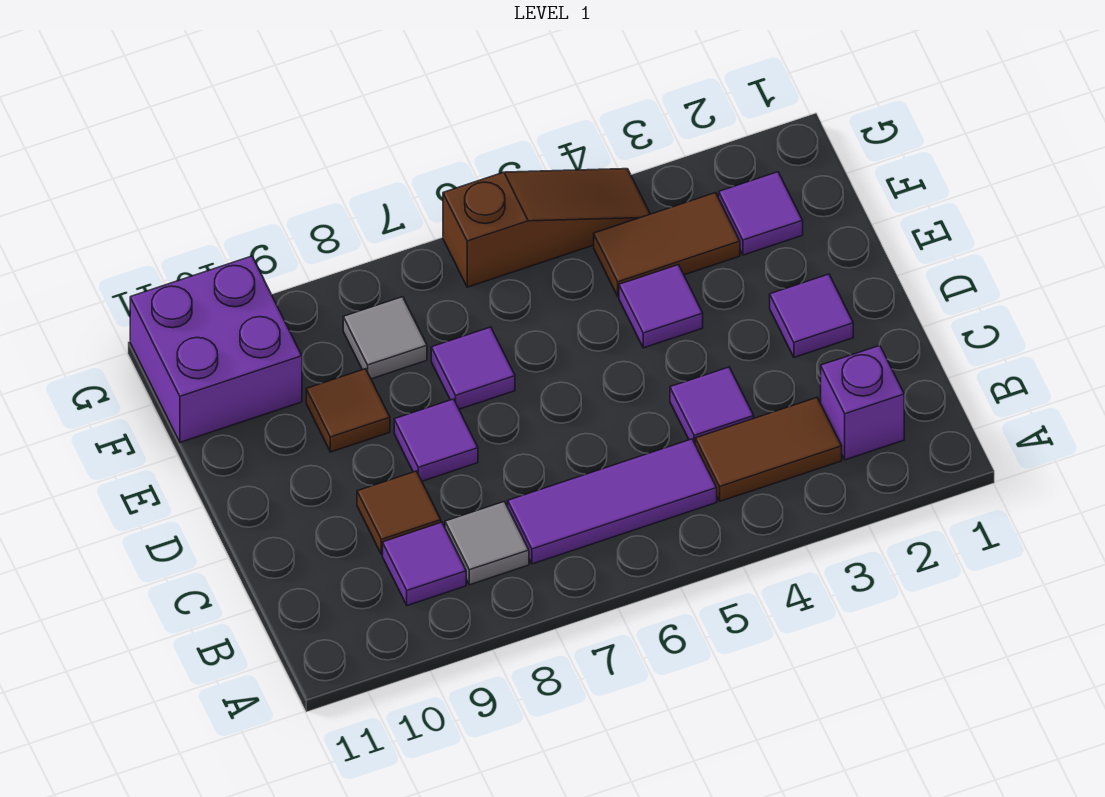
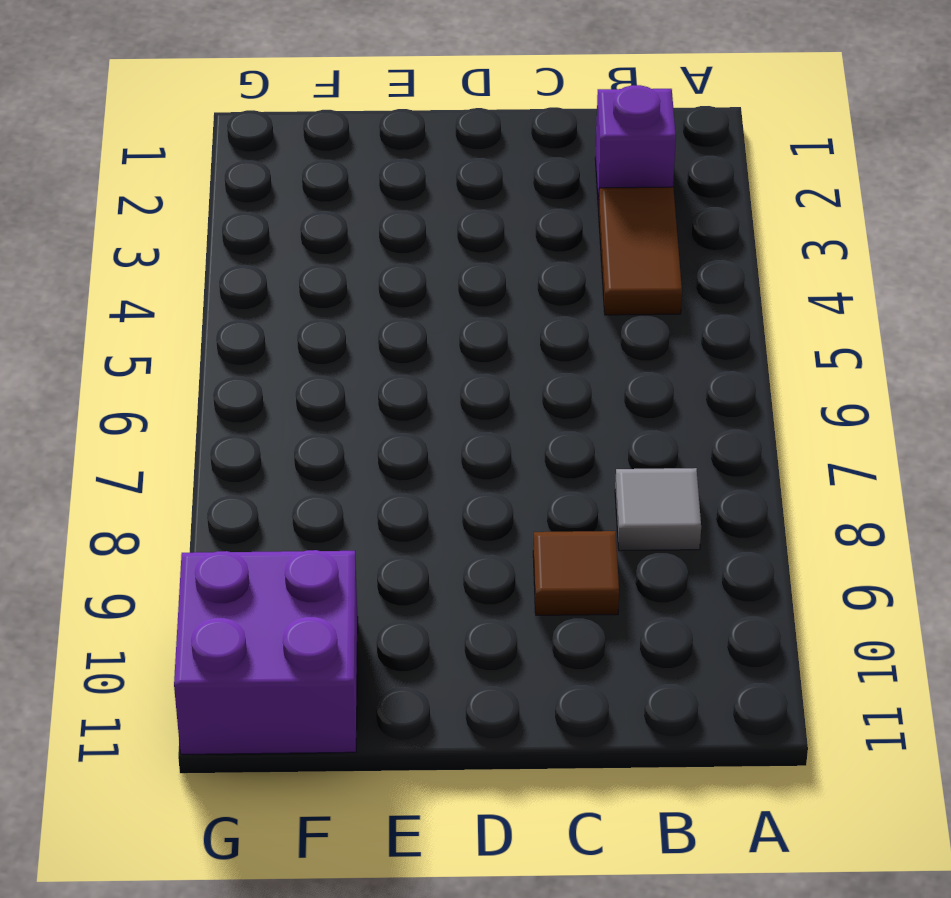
none -> purple tile B5:B7 level 1
none -> purple tile B9 level 1
none -> purple tile C4 level 1

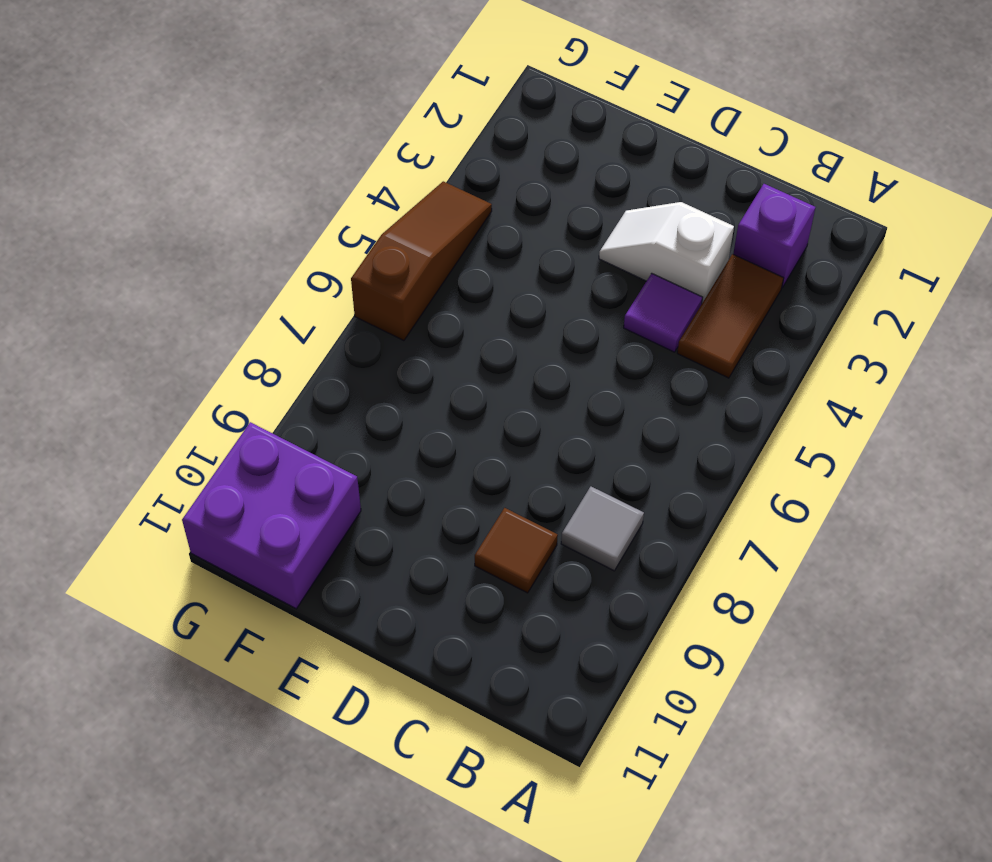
white slope C3:D3 level 1 top C -> none
none -> purple tile B5:B7 level 1
none -> purple tile B9 level 1
none -> purple tile D2 level 1

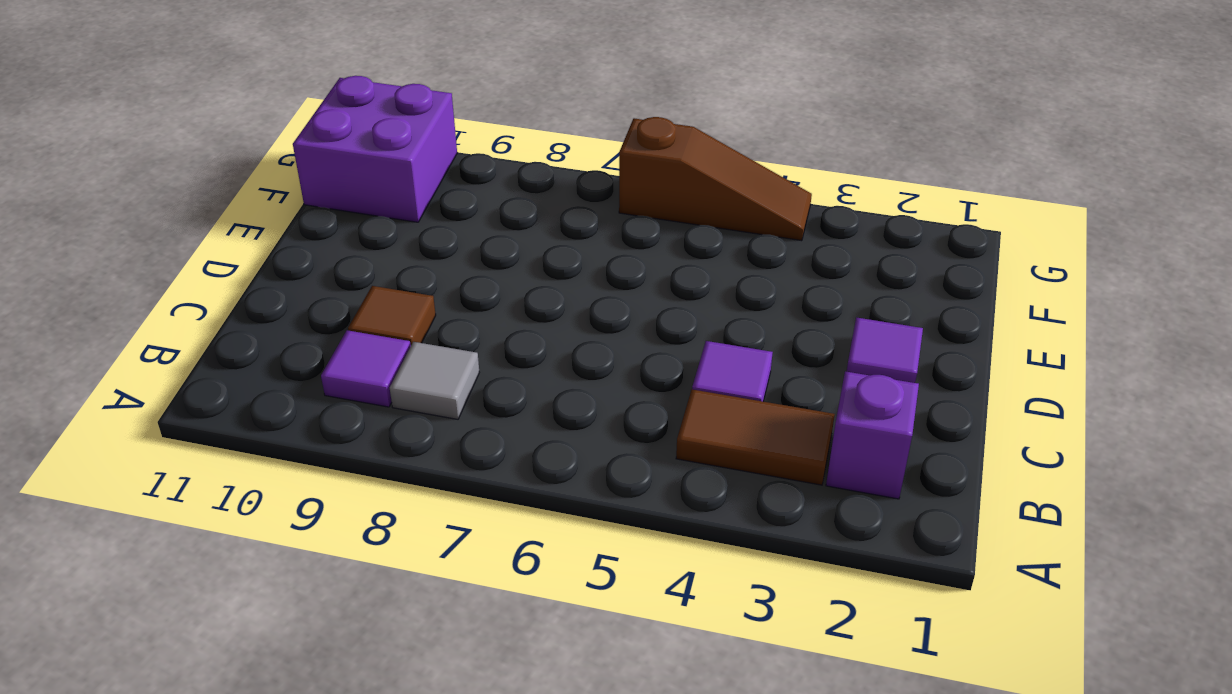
none -> purple tile B5:B7 level 1
none -> purple tile D8 level 1
none -> purple tile E4 level 1

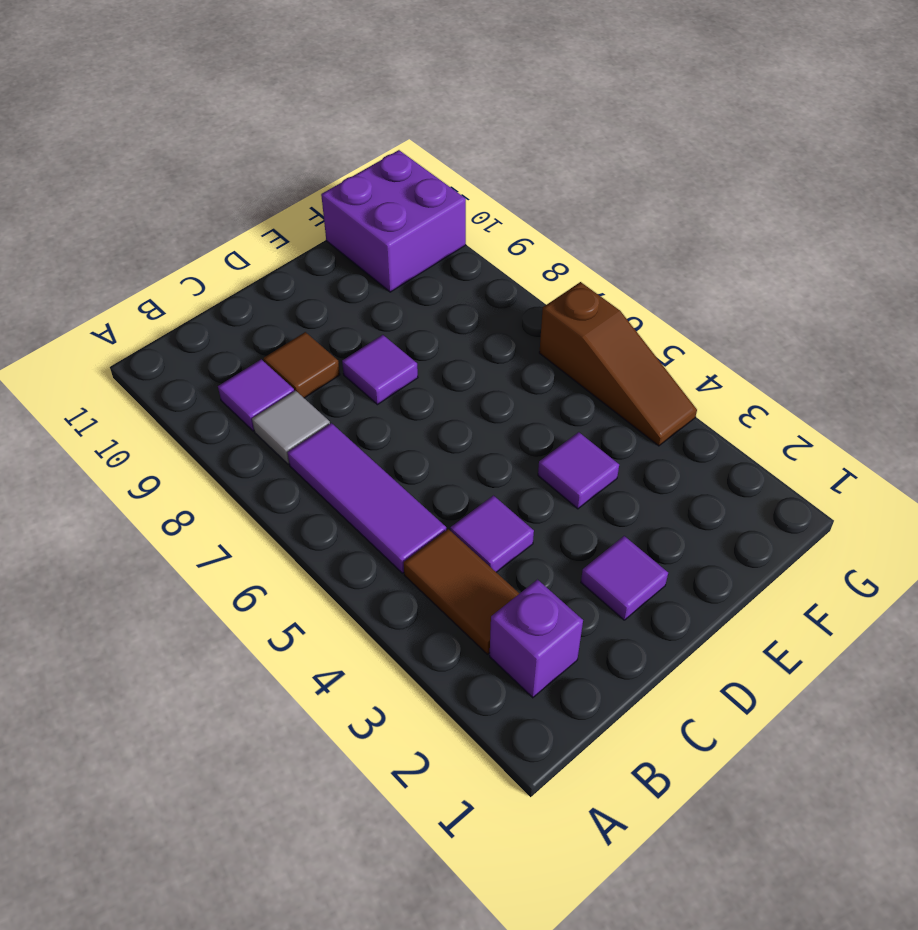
none -> purple tile E7 level 1
none -> brown tile E9 level 1
none -> purple tile F2 level 1

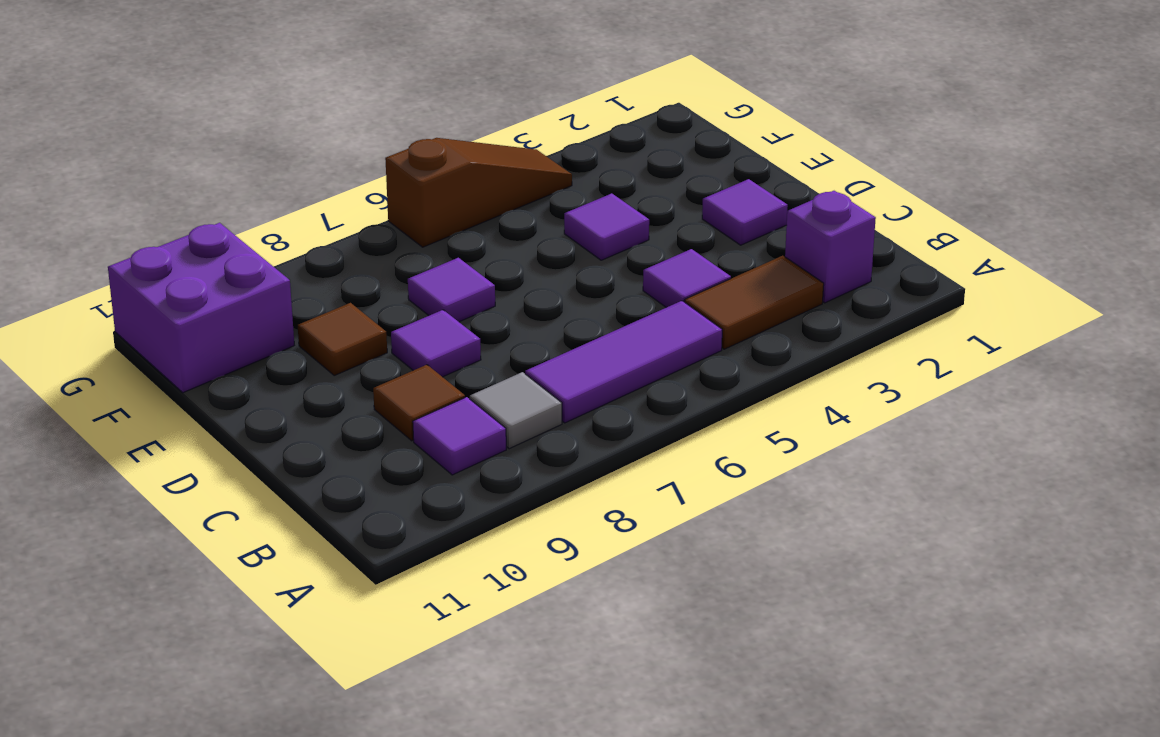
none -> purple tile F2 level 1
none -> brown tile F3:F4 level 1
none -> grey tile F8 level 1

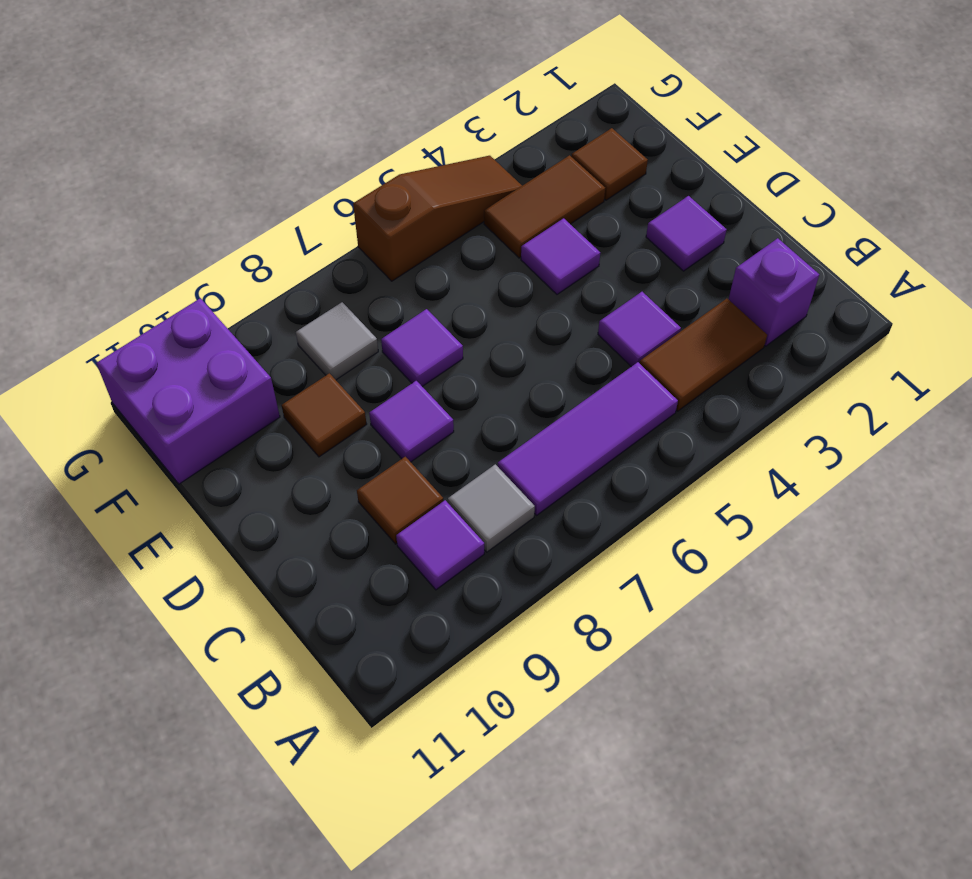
brown tile F2 level 1 -> purple tile F2 level 1

